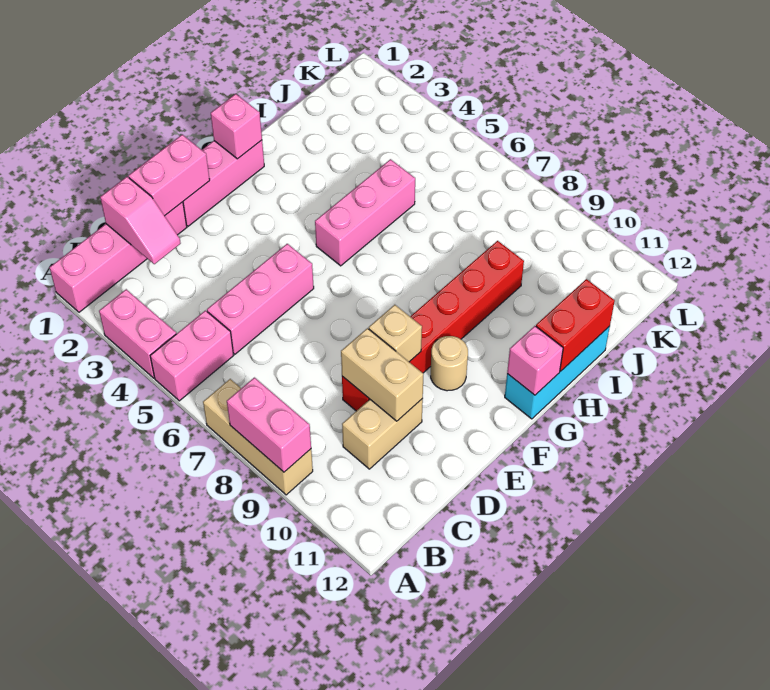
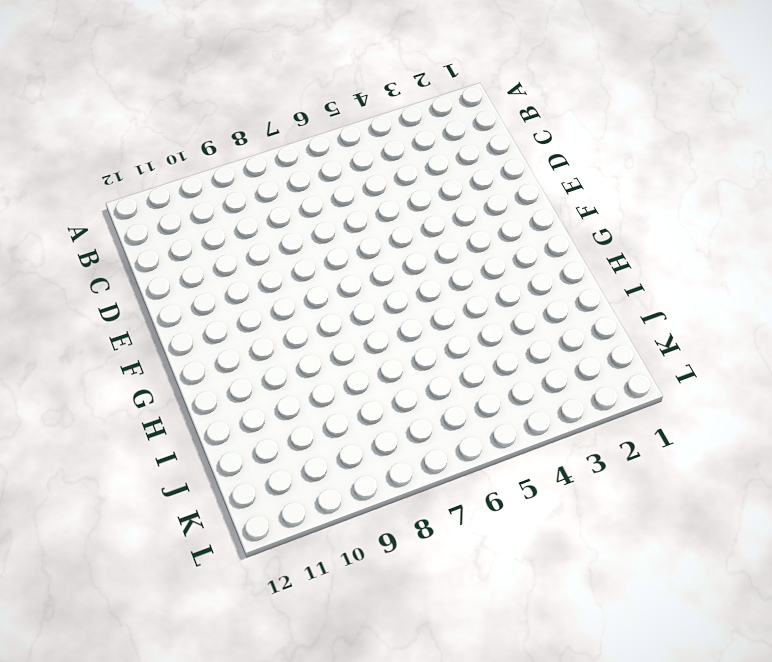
none -> pink brick A1:D1 level 1
none -> pink brick A3:A4 level 1
none -> pink brick A5:B5 level 1

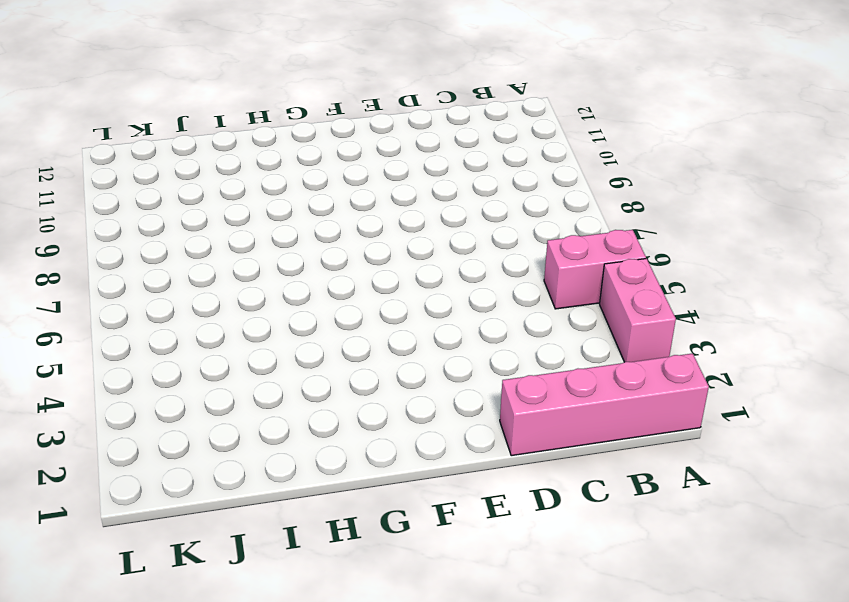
none -> tan brick A7:A9 level 1
none -> pink brick C5:E5 level 1
none -> tan brick C10:D10 level 1

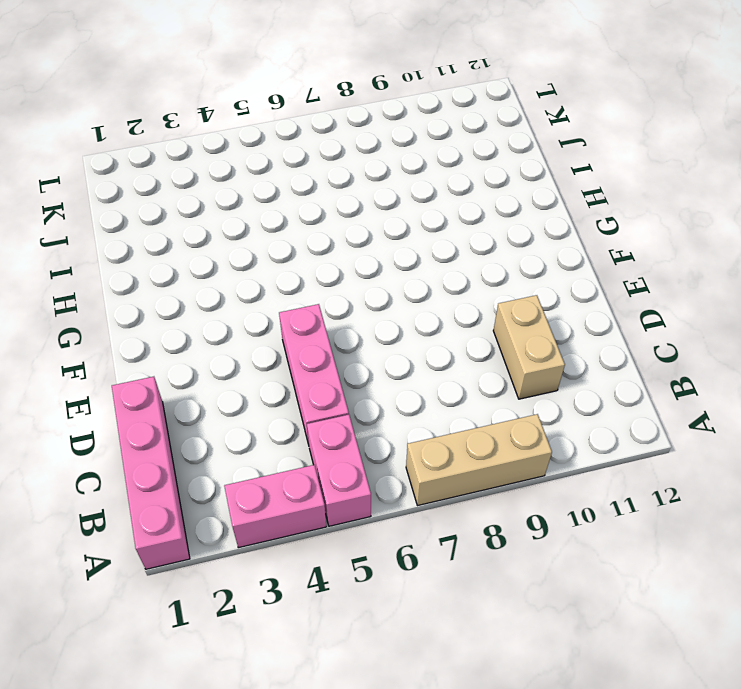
none -> red brick D9:I9 level 1
none -> pink brick E1:G1 level 1
none -> tan round brick F10 level 1

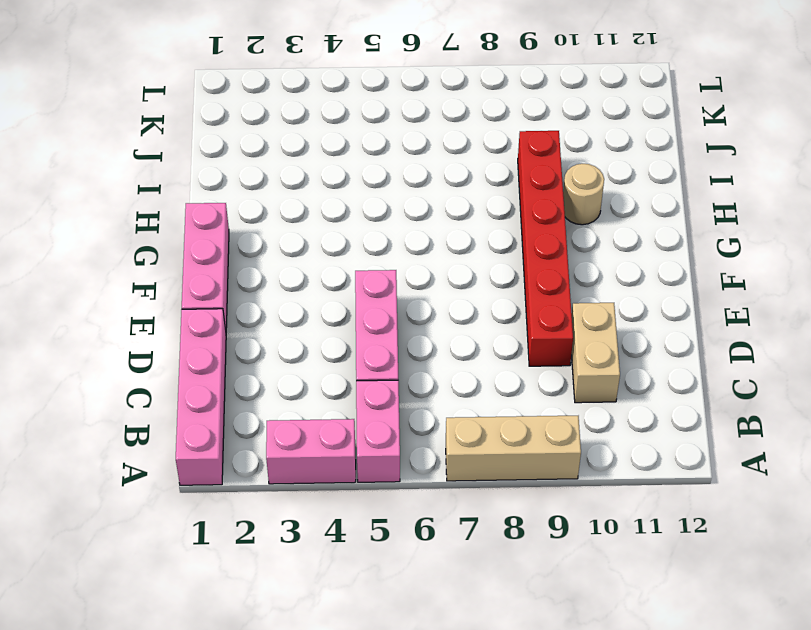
tan round brick H10 level 1 -> tan round brick F10 level 1
none -> pink brick G5:I5 level 1
none -> cyan brick G12:I12 level 1
none -> pink brick A8:A9 level 2

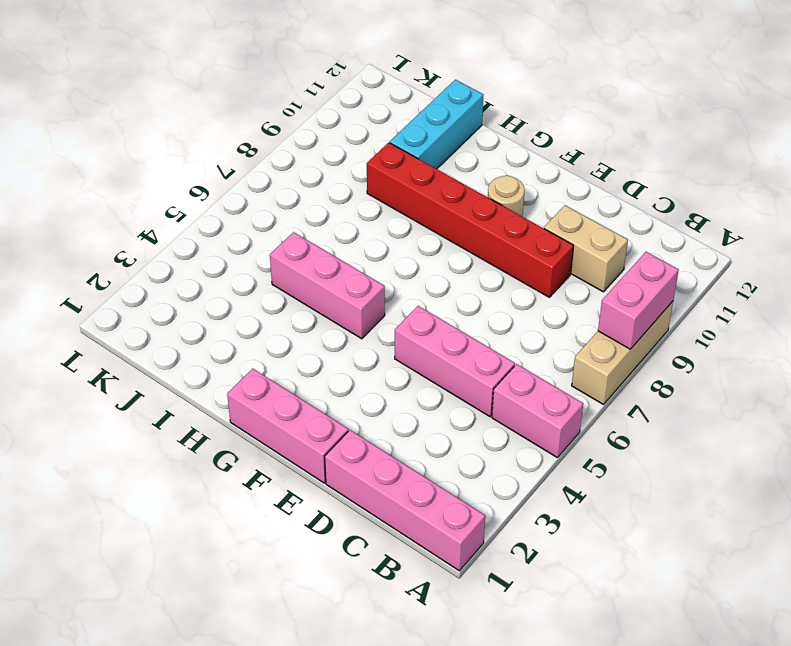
cyan brick I10:I12 level 1 -> cyan brick G12:I12 level 1
none -> pink brick A3:A4 level 1
none -> pink slope C1:C2 level 2 top 1
none -> pink brick D1:E1 level 2

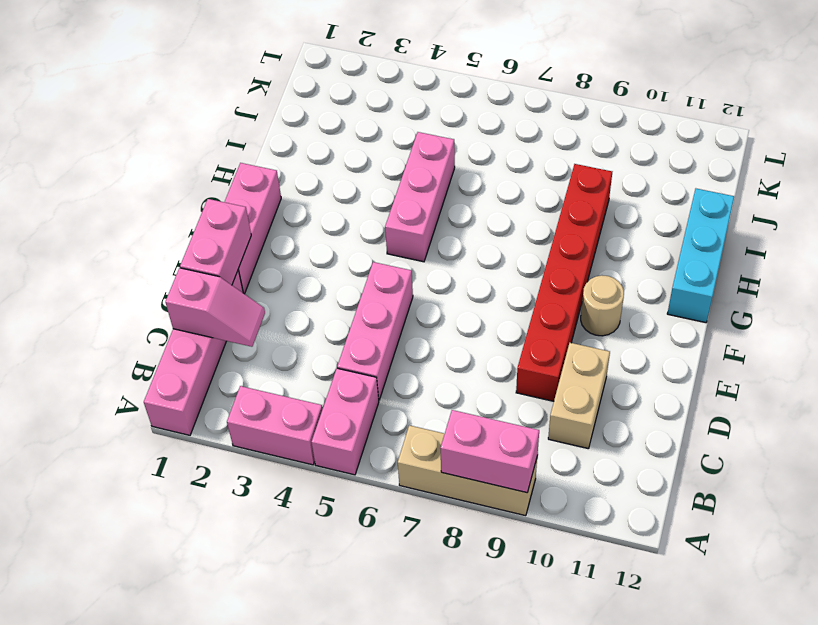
none -> tan brick D9:D10 level 2
none -> tan brick E9 level 2
none -> pink brick G1 level 2

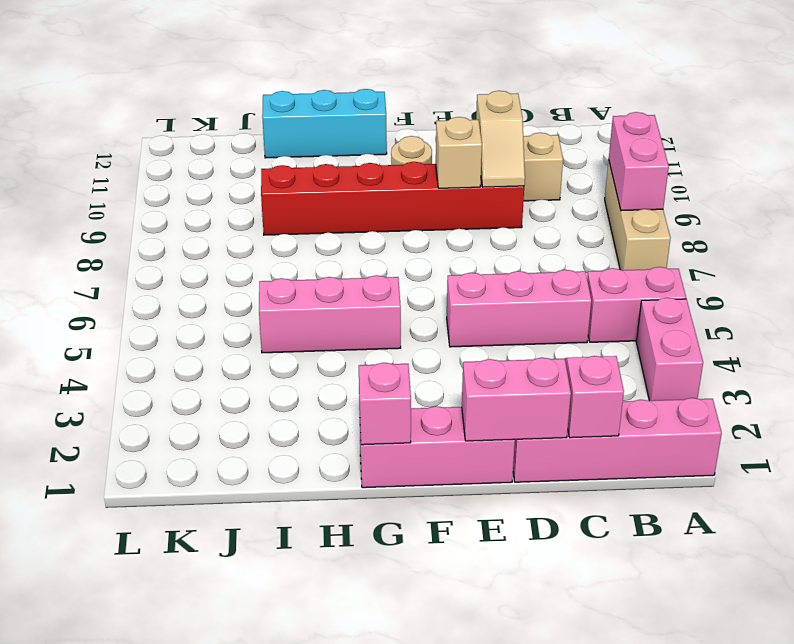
tan slope D9:D10 level 2 top 10 -> tan brick D9:D10 level 2
none -> pink brick G12 level 2
none -> red brick H12:I12 level 2

